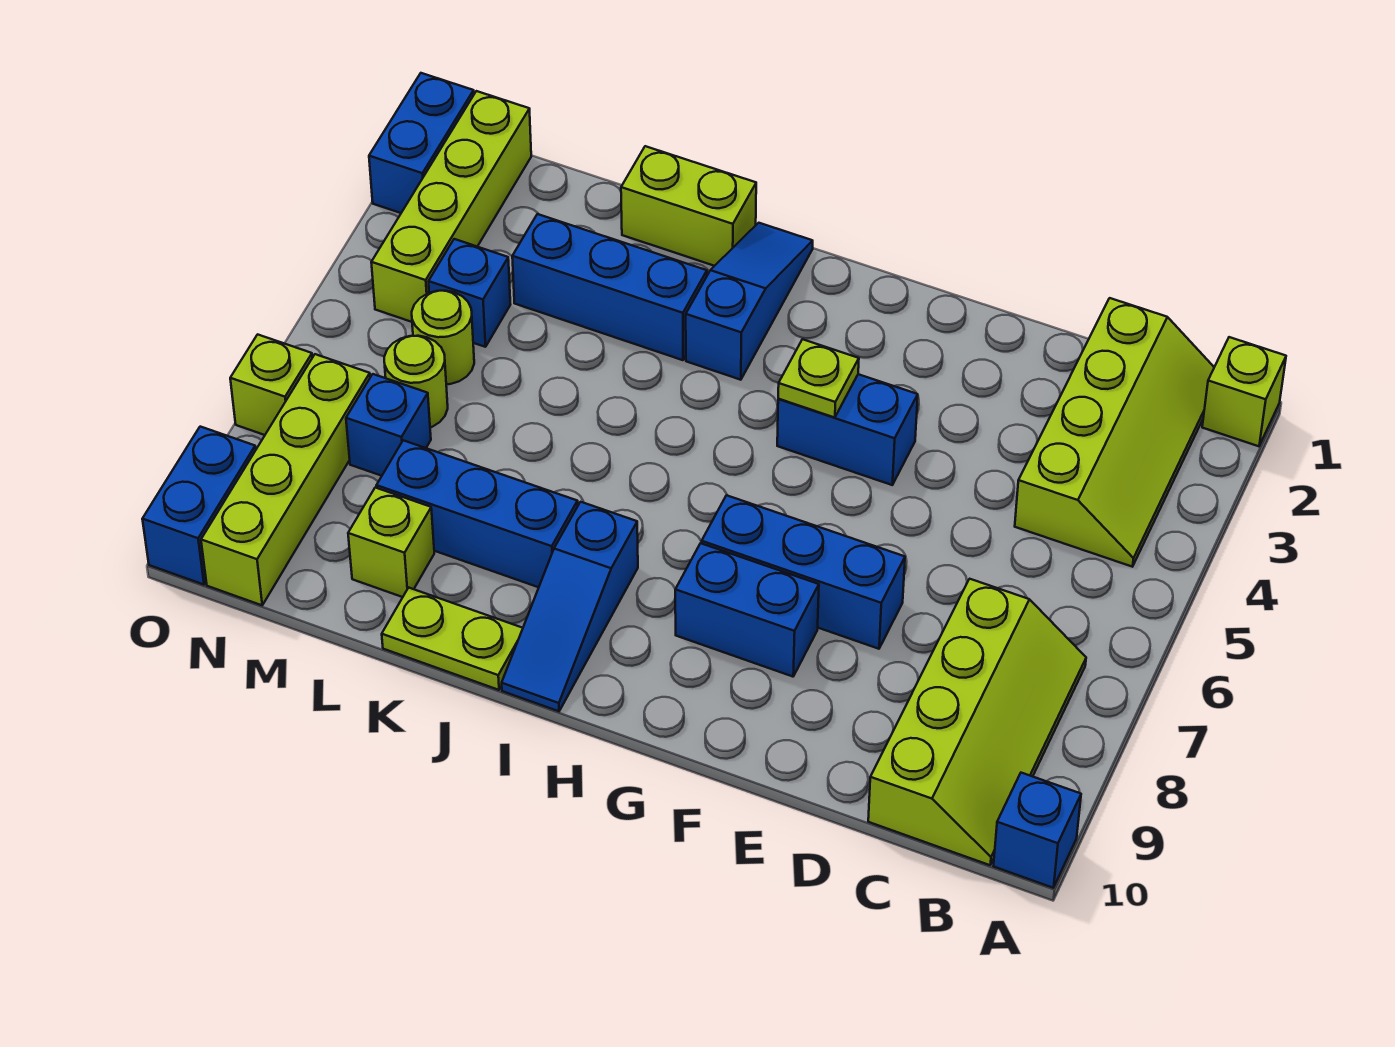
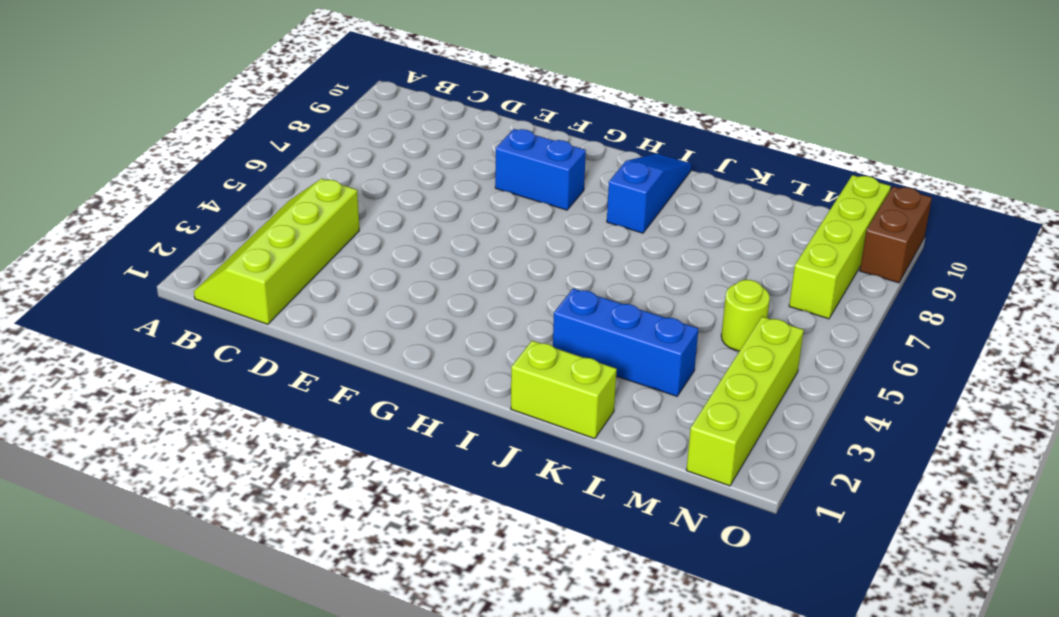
brown brick O9:O10 level 1 -> blue brick O9:O10 level 1
none -> lime brick A1 level 1
none -> blue brick A10 level 1
none -> lime slope B7:C10 level 1 top C

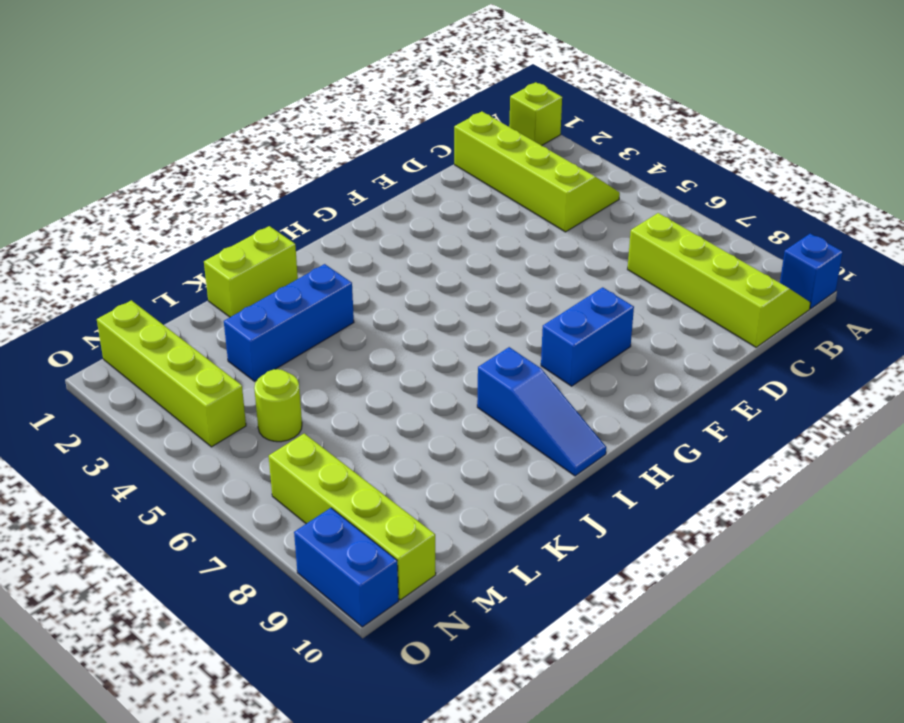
none -> blue brick E7:G7 level 1
none -> blue brick F4:G4 level 1
none -> blue slope I1:I3 level 1 top 3

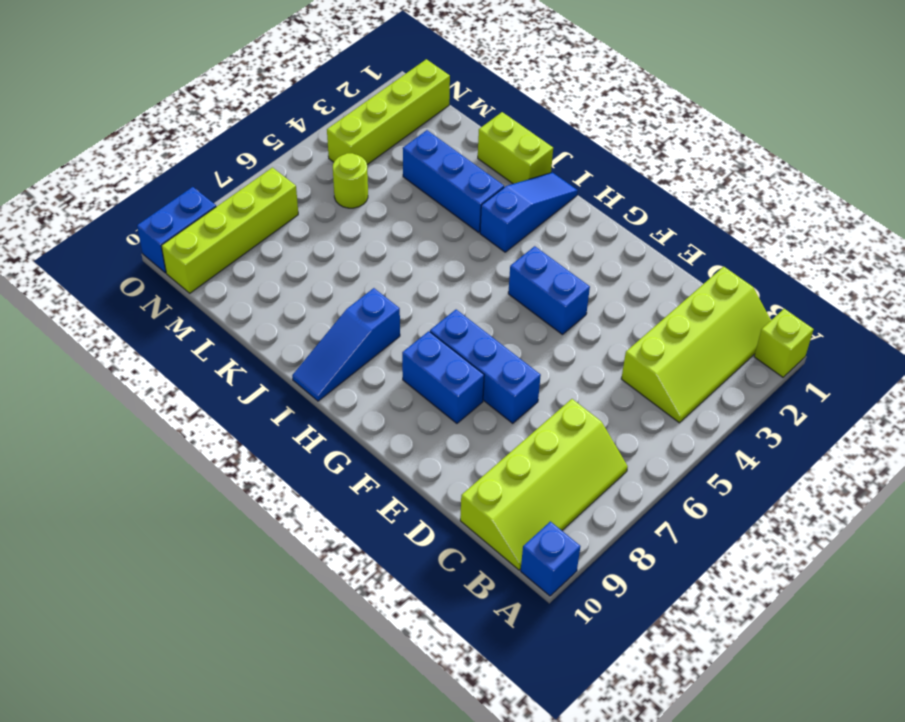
none -> blue brick J8:L8 level 1
none -> lime plate J10:K10 level 1
none -> lime brick L9 level 1

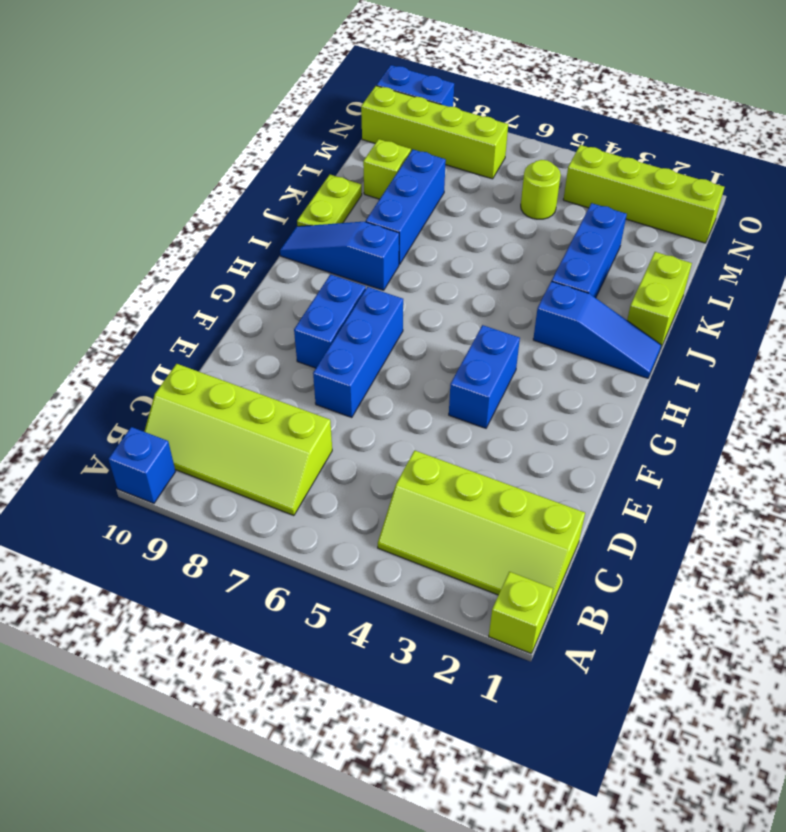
none -> blue brick M4 level 1
none -> lime round brick M6 level 1
none -> blue brick M7 level 1

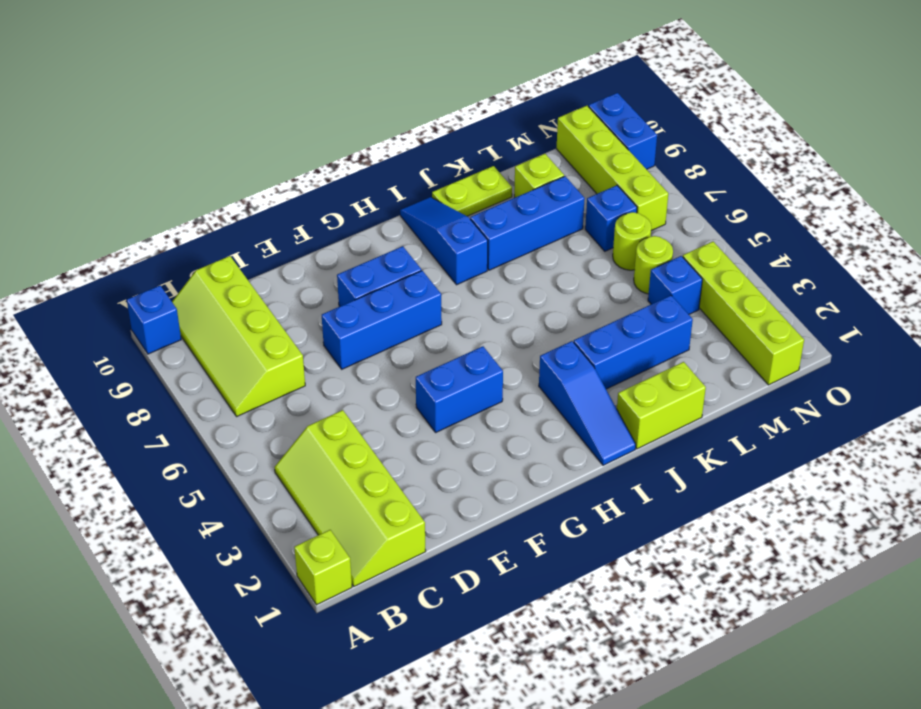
none -> blue brick O1:O2 level 1
none -> lime brick O7 level 1
none -> lime plate G4 level 2

